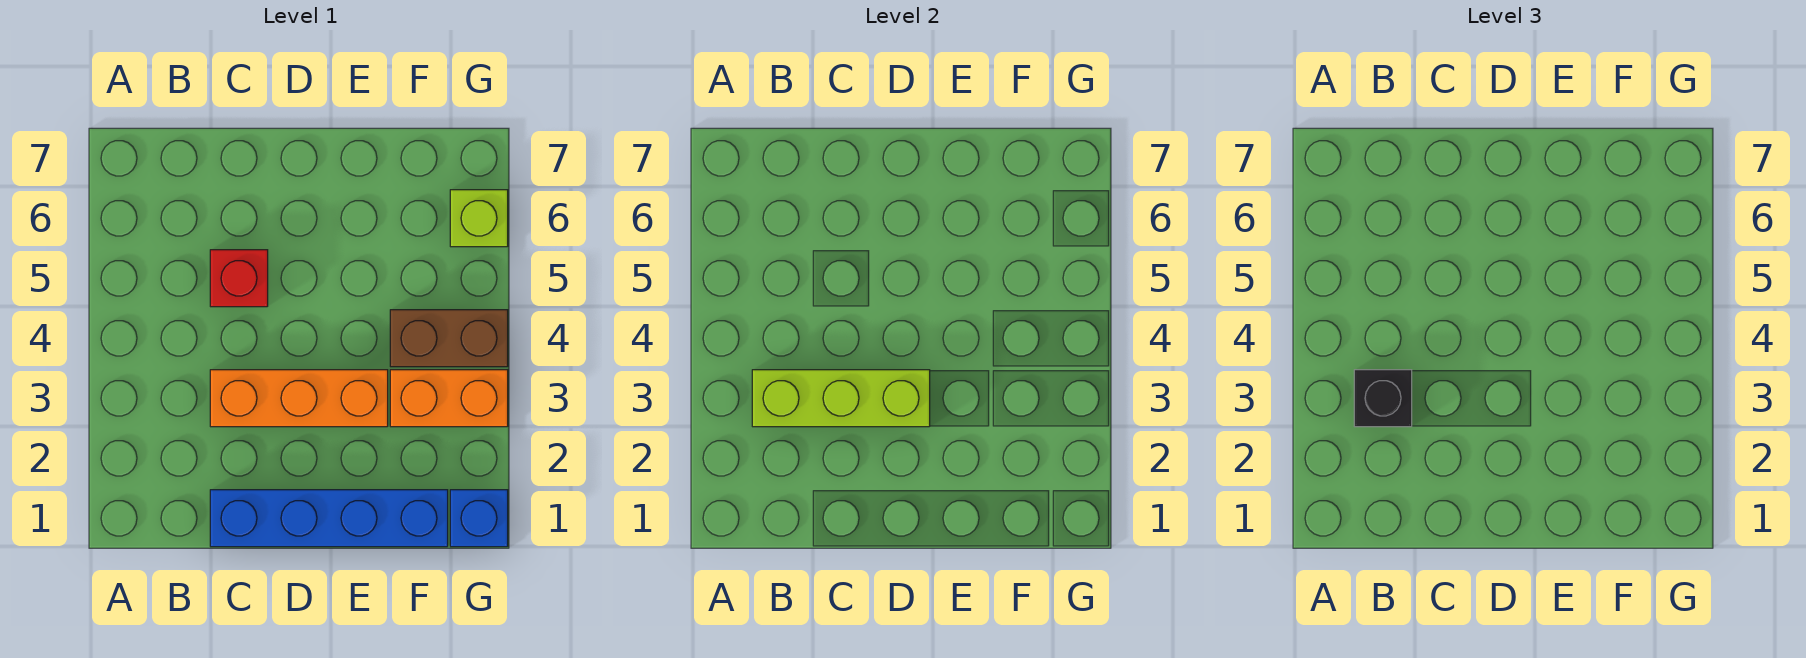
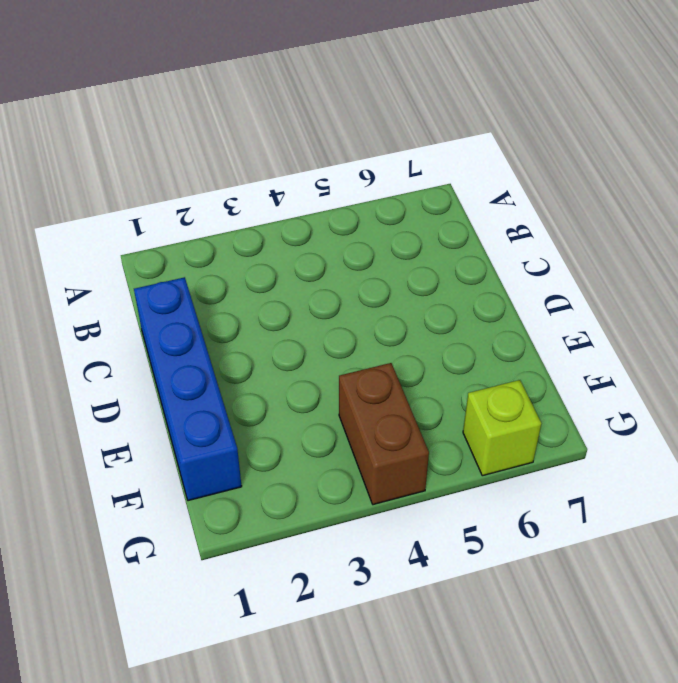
none -> orange brick C3:E3 level 1
none -> red brick C5 level 1

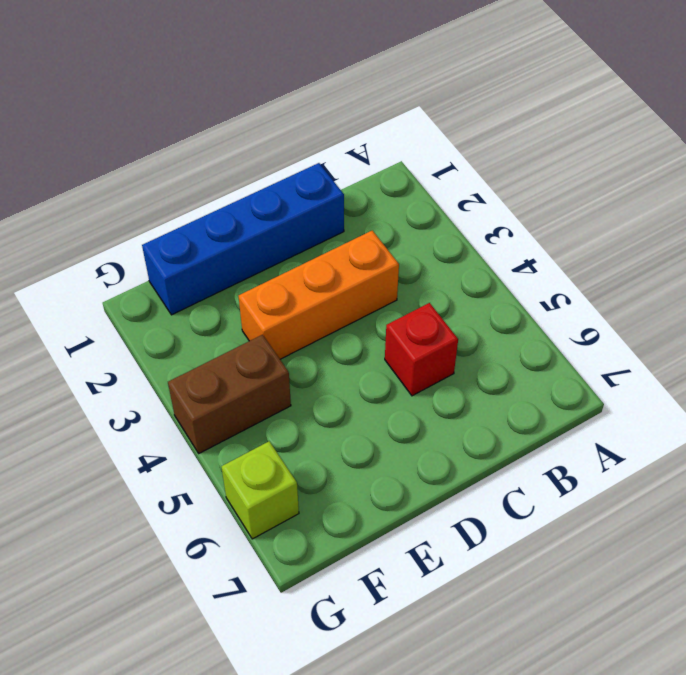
none -> orange brick F3:G3 level 1
none -> blue brick G1 level 1

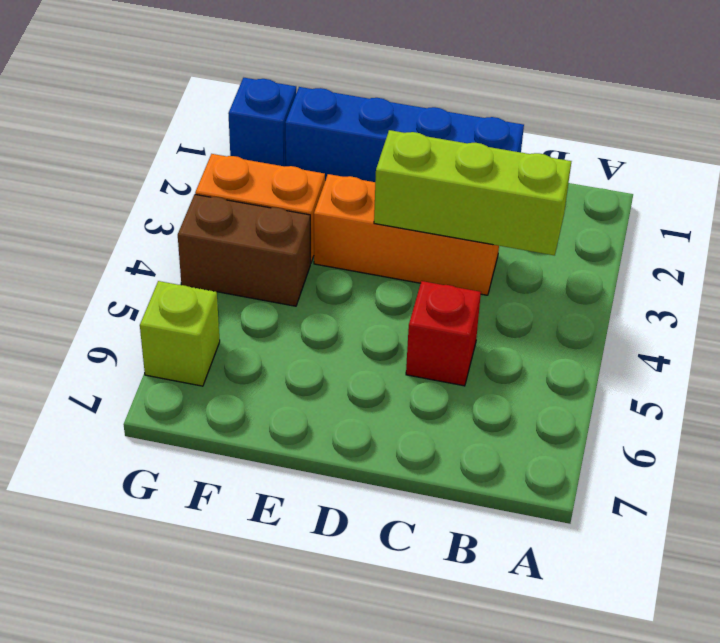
none -> black brick B3 level 3

